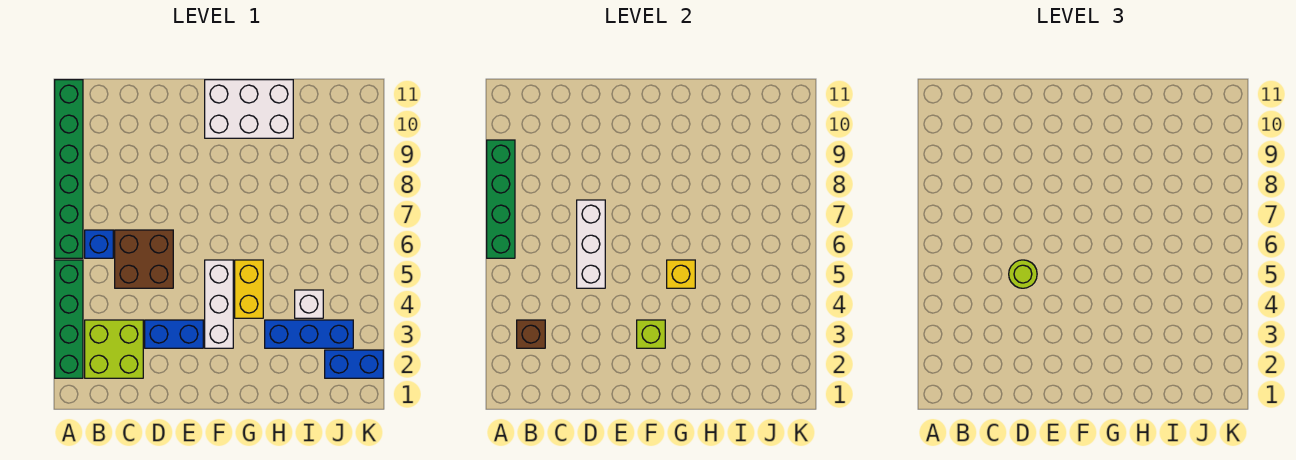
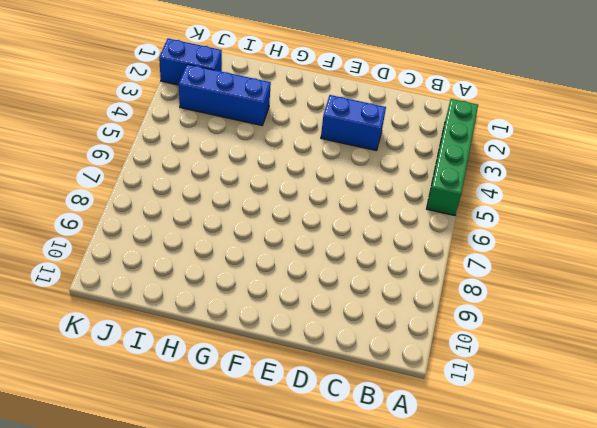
none -> green brick A6:A11 level 1
none -> lime brick B2:C3 level 1
none -> blue brick B6 level 1

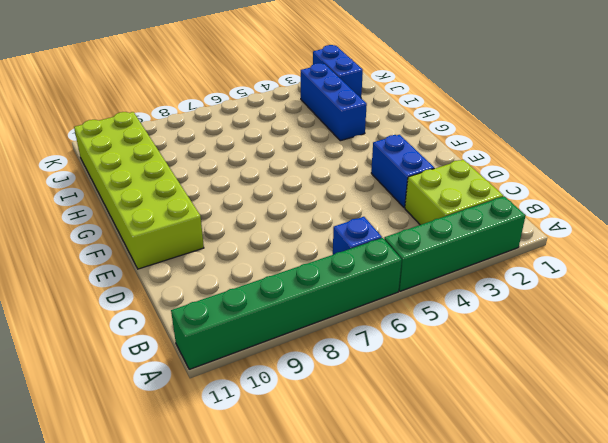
lime brick E10:J11 level 1 -> white brick F10:H11 level 1
none -> brown brick C5:D6 level 1
none -> white brick F3:F5 level 1
none -> yellow brick G4:G5 level 1

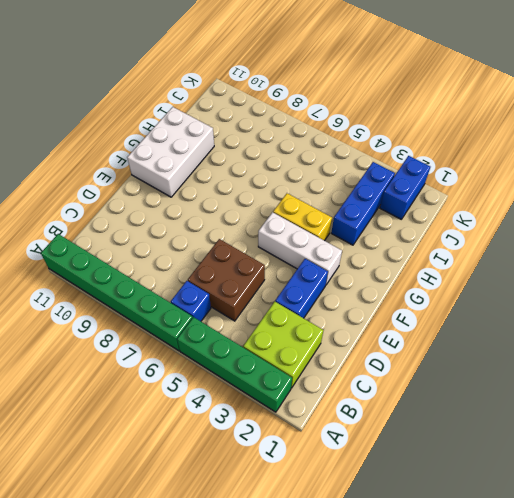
none -> white brick I4 level 1
none -> green brick A6:A9 level 2
none -> brown brick B3 level 2

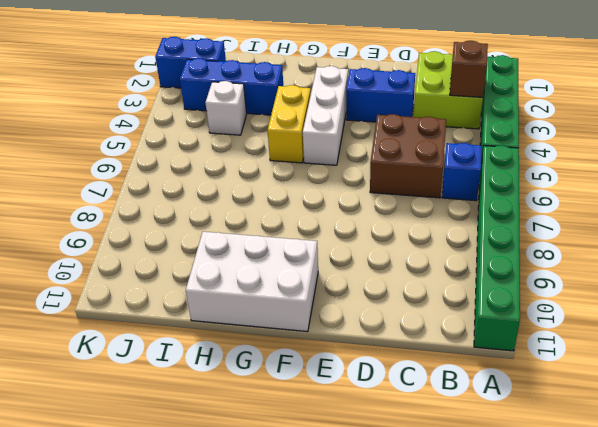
none -> green brick A6:A9 level 2
none -> white brick D5:D7 level 2
none -> lime brick F3 level 2

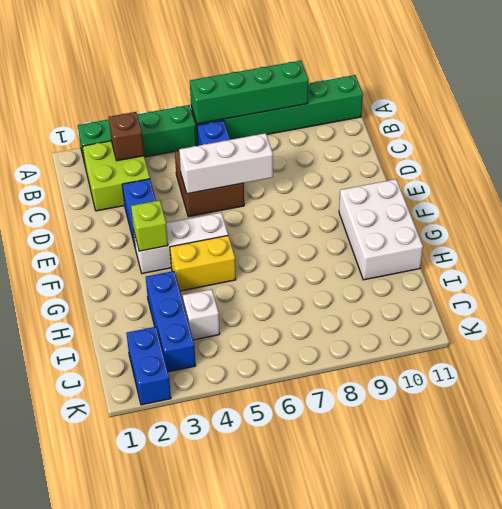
none -> yellow brick G5 level 2
none -> lime round brick D5 level 3

